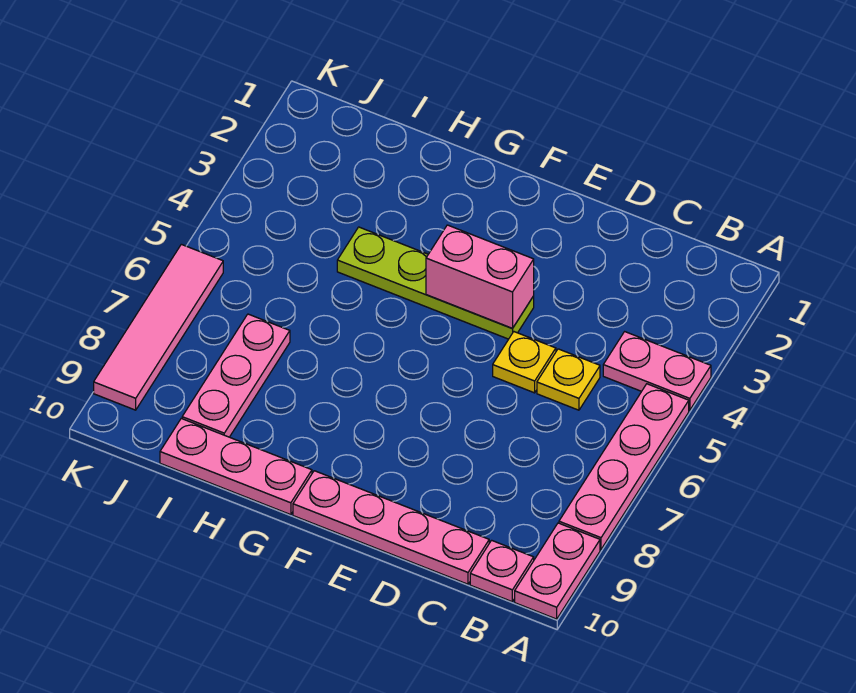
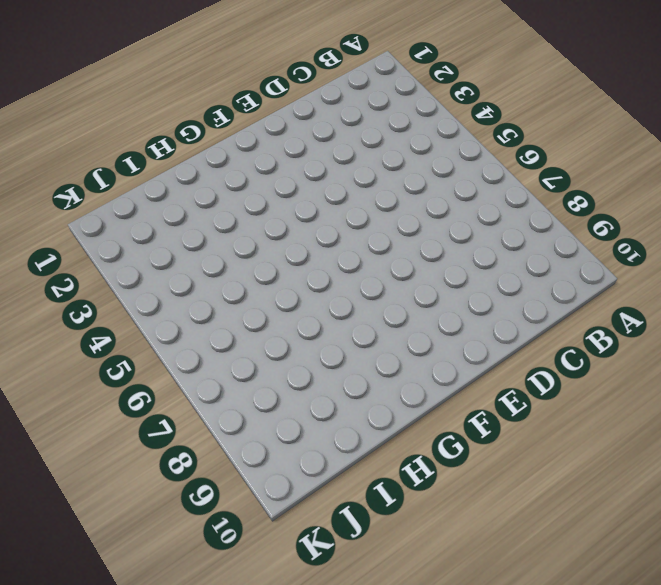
none -> pink plate A4:B4 level 1
none -> pink plate A5:A8 level 1
none -> pink plate A9:A10 level 1

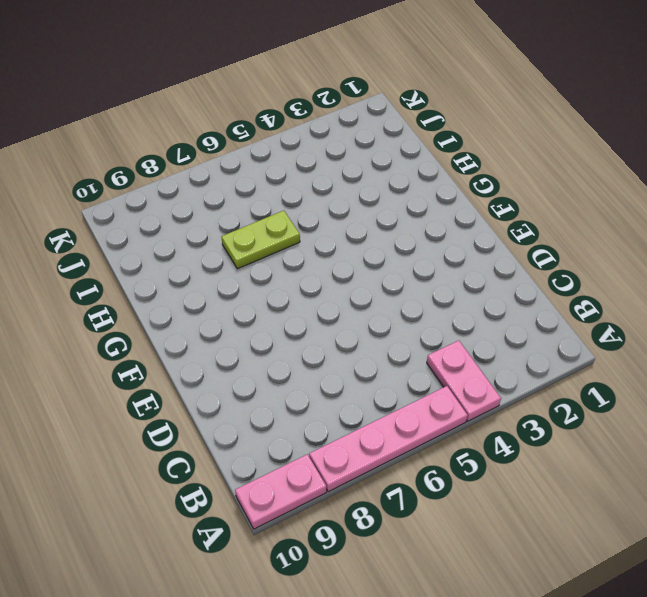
lime plate H6:H7 level 1 -> none
none -> pink plate B10 level 1
none -> yellow plate C5 level 1
none -> pink plate C10:F10 level 1

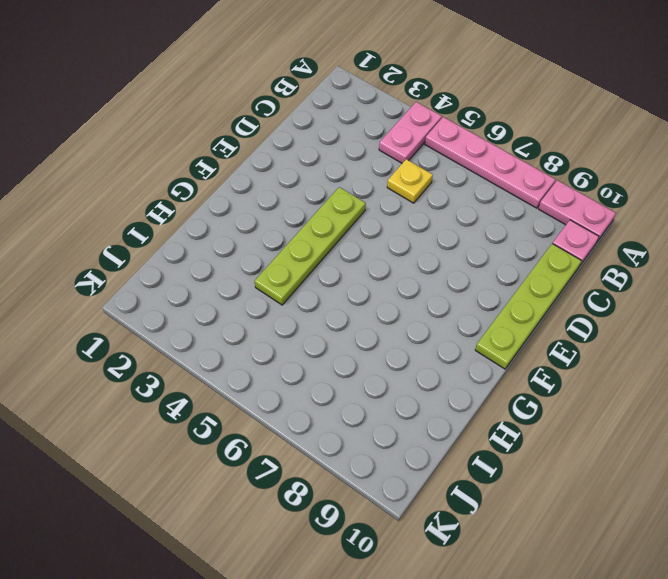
lime plate C10:F10 level 1 -> pink plate C10:F10 level 1
none -> yellow plate D5 level 1
none -> pink plate G10:I10 level 1
none -> pink plate I7:I9 level 1

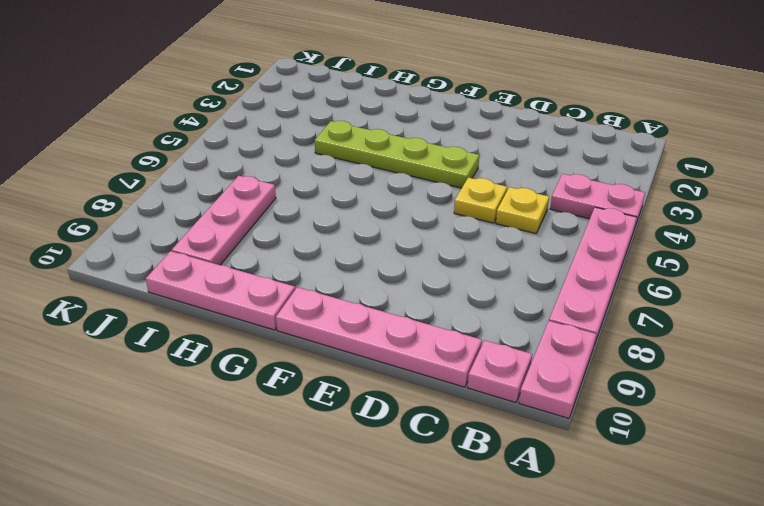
none -> pink tile K6:K9 level 1
none -> pink brick E4:F4 level 2

